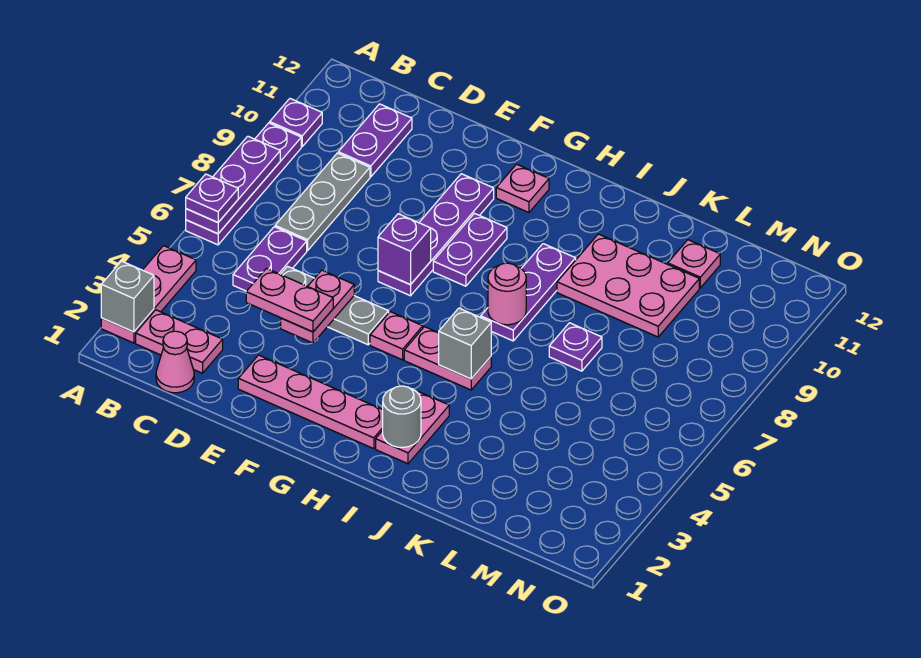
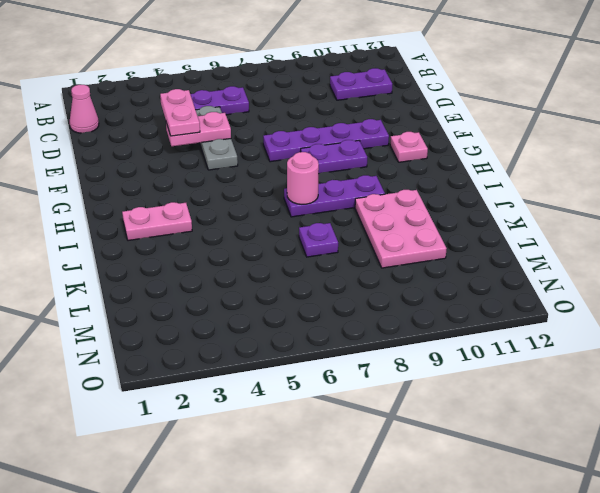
none -> pink plate A2:A4 level 1
none -> purple plate A6:A9 level 1
none -> purple plate A10 level 1

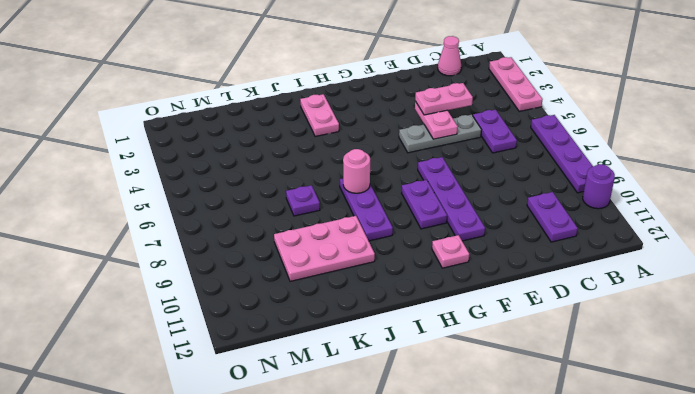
purple round brick A10 level 1 -> purple plate A10 level 1
none -> pink plate B2:C2 level 1
none -> grey plate C7:C9 level 1
none -> pink plate E2:H2 level 1

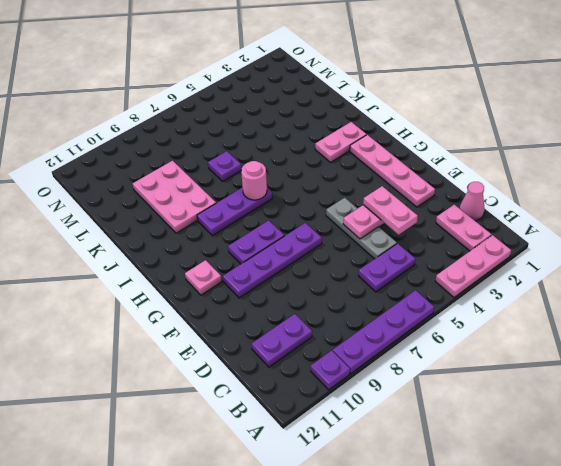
none -> grey plate C7:C9 level 1
none -> pink plate G5 level 1
none -> pink plate H5:I5 level 1

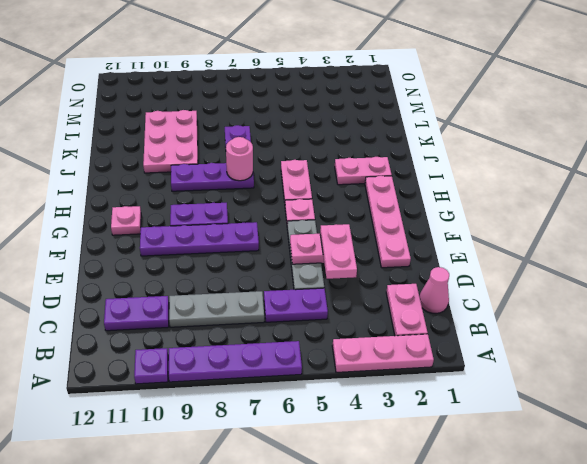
none -> pink plate L11 level 1
none -> grey brick A2 level 2
none -> purple plate A6:A8 level 2

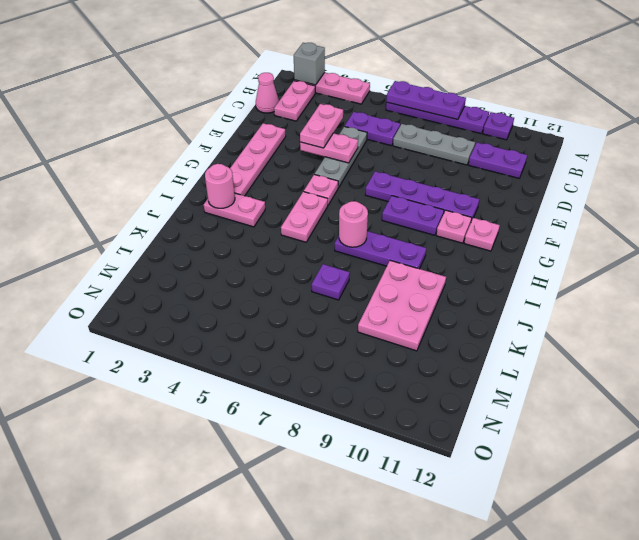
pink plate G10 level 1 -> pink plate L11 level 1
pink round brick I2 level 2 -> grey round brick I2 level 2
none -> purple brick F7 level 2
none -> grey brick I5 level 2
none -> purple plate A6 level 3

